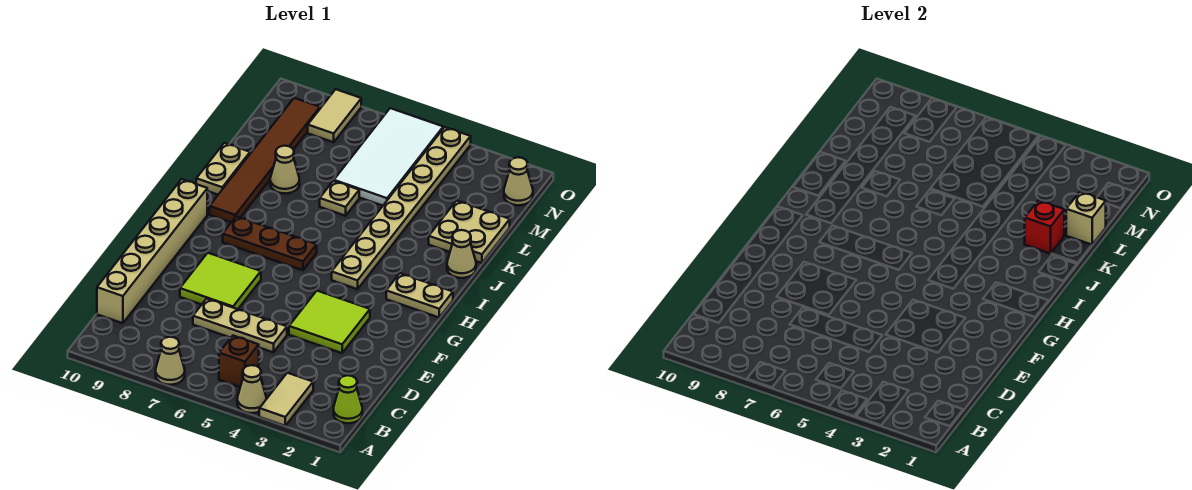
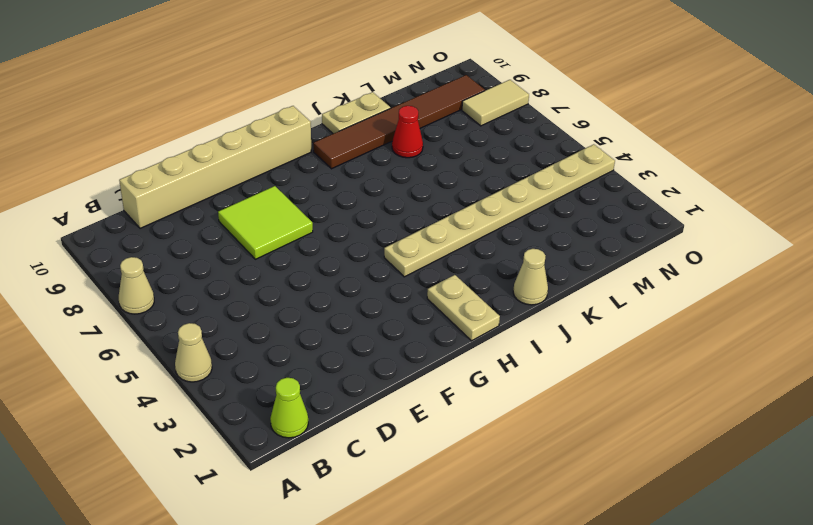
red cone K8 level 1 -> tan cone K8 level 1
none -> tan tile A3:B3 level 1
none -> brown brick B5 level 1
none -> tan plate D5:D7 level 1

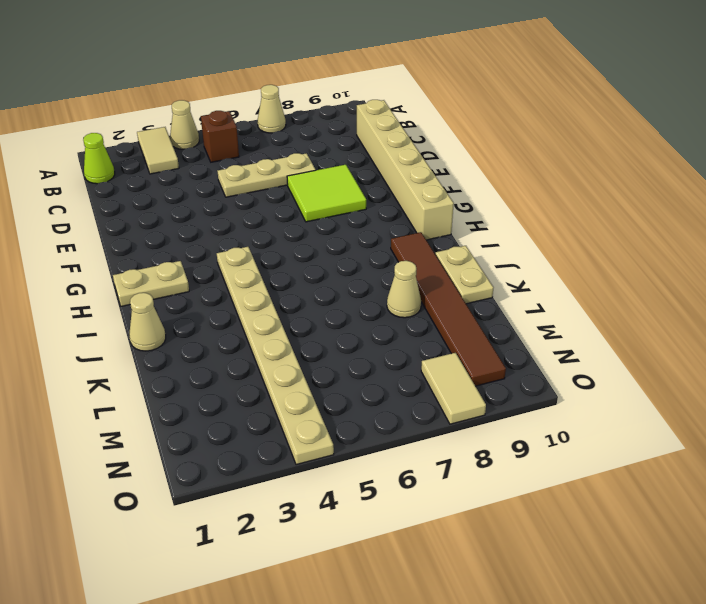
none -> lime tile E3:F4 level 1
none -> brown plate H6:H8 level 1
none -> tan plate K1:L2 level 1

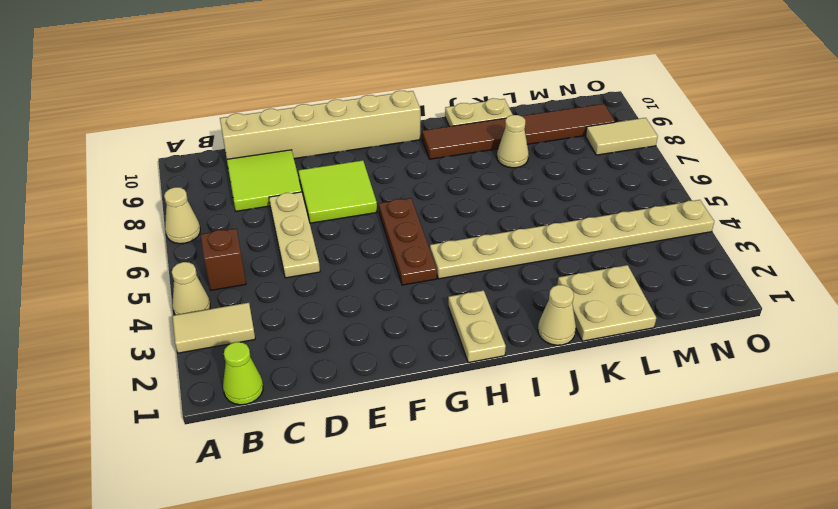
lime tile C8:D9 level 1 -> lime tile E3:F4 level 1
brown plate G4:G6 level 1 -> brown plate H6:H8 level 1
none -> tan plate K6 level 1
none -> white tile L5:O6 level 1
none -> tan cone N1 level 1

